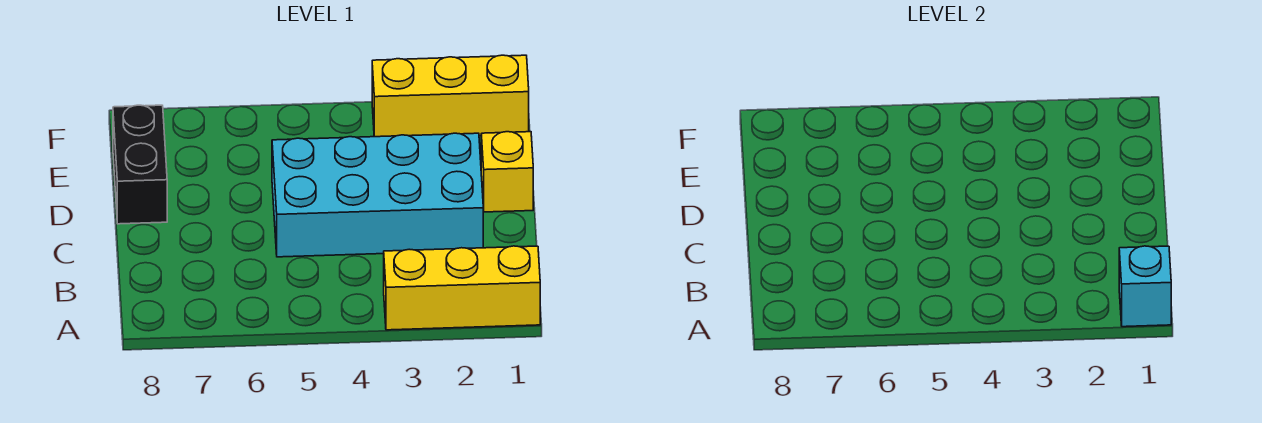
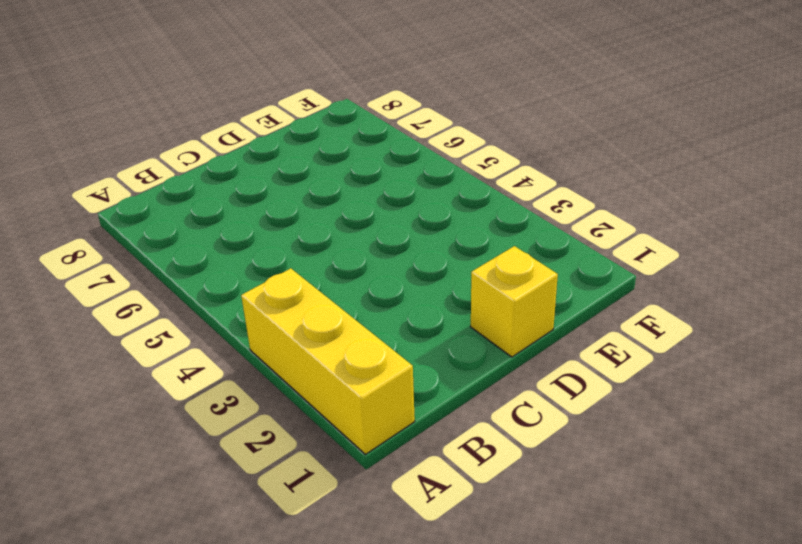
none -> cyan brick C2:D5 level 1
none -> black brick D8:E8 level 1

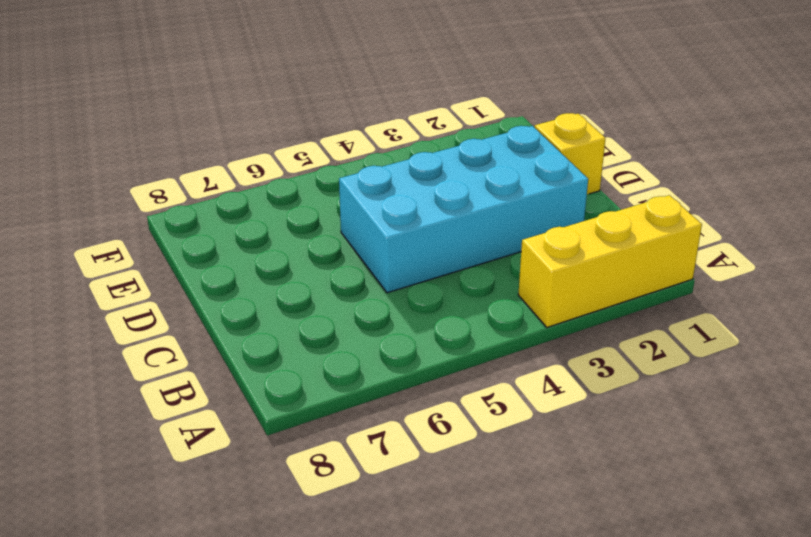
none -> black brick D8:E8 level 1
none -> yellow brick F1:F3 level 1

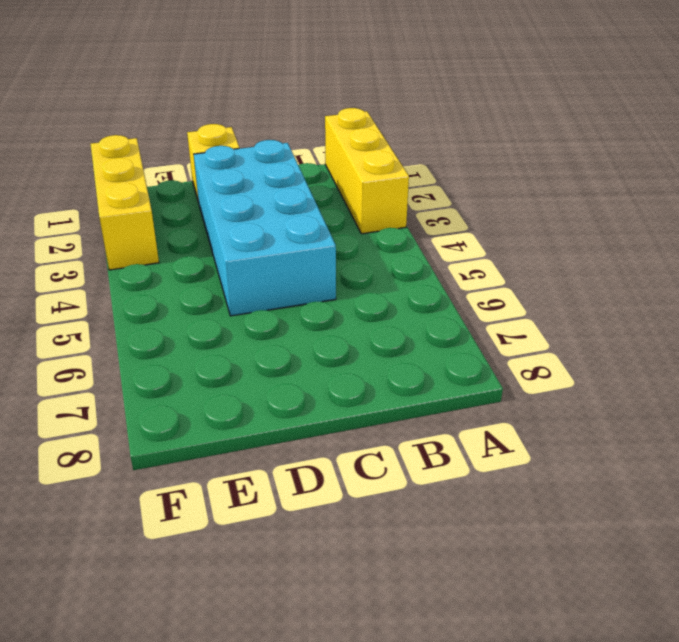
none -> black brick D8:E8 level 1
none -> cyan brick A1 level 2

